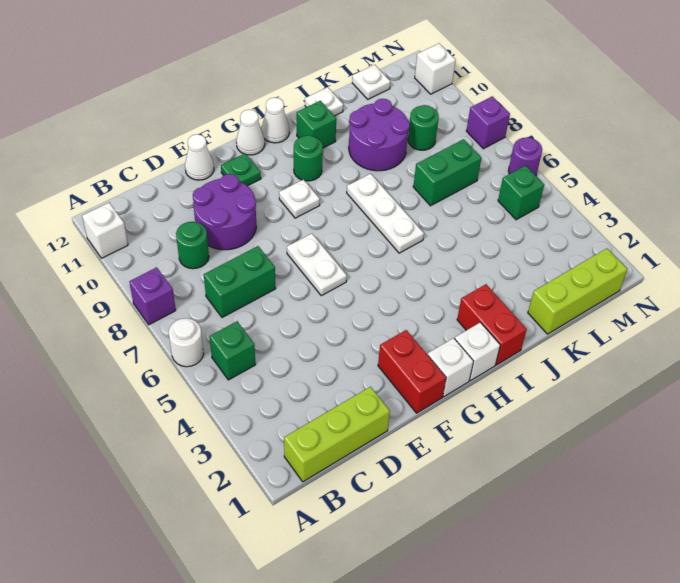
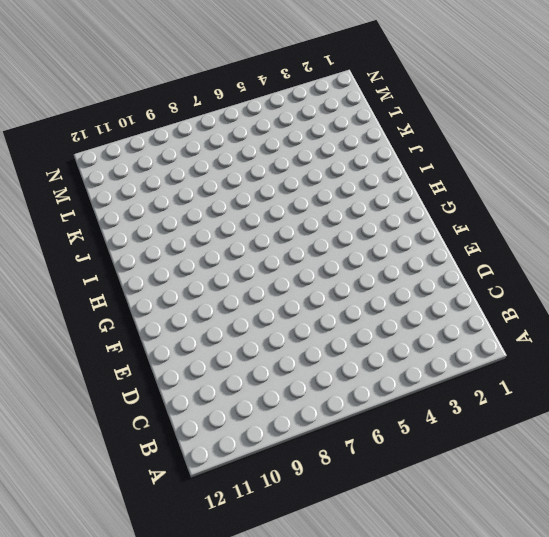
none -> white round brick A6 level 1
none -> purple brick A8 level 1
none -> white brick A11 level 1
none -> lime brick B1:D1 level 1

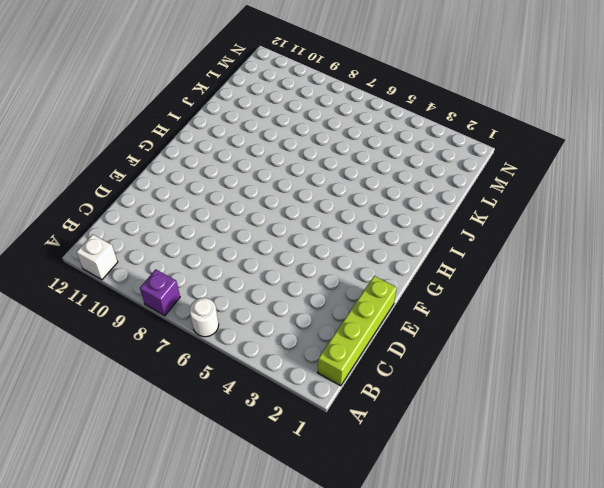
lime brick B1:E1 level 1 -> lime brick B1:D1 level 1
none -> green brick B5 level 1
none -> green brick C7:D7 level 1
none -> green round brick C9 level 1
none -> purple round brick D9:E10 level 1

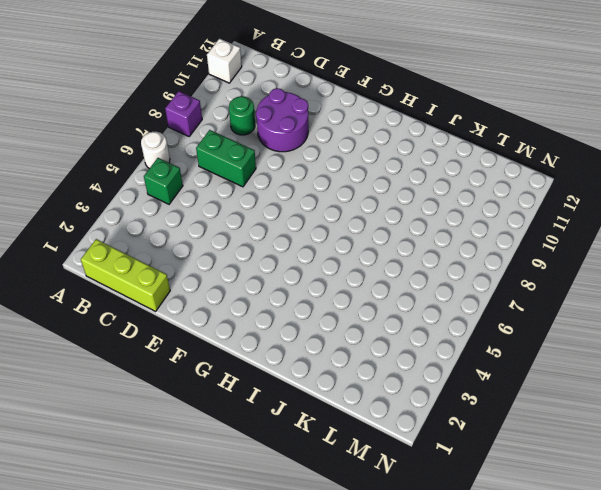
none -> white cone E12 level 1
none -> red brick F1:F2 level 1
none -> white plate F6:F7 level 1
none -> green plate F11 level 1

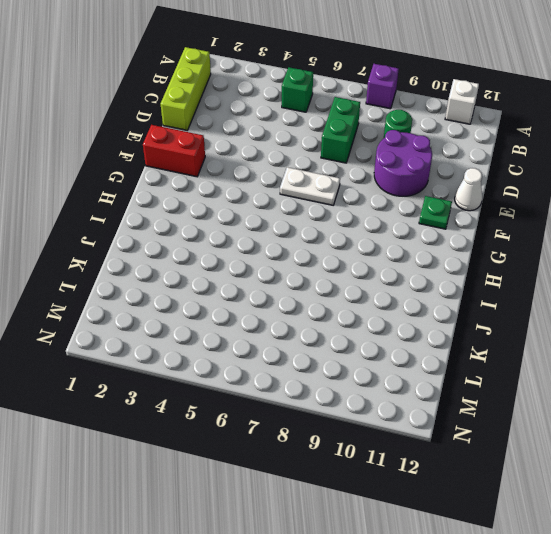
none -> white round brick A6 level 1
none -> white brick G1 level 1
none -> white plate G9 level 1
none -> white cone G12 level 1

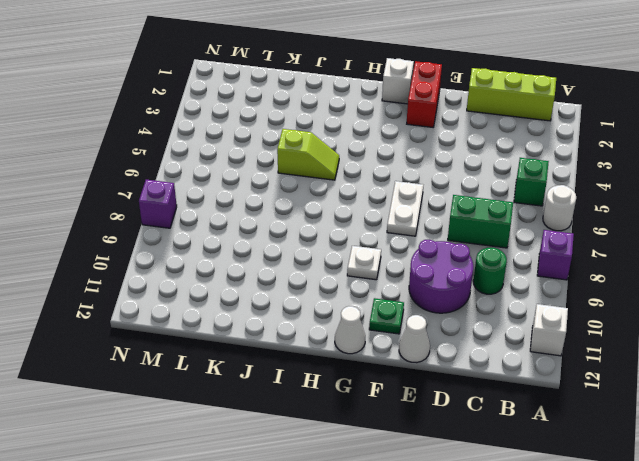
lime slope I5:J5 level 1 top J -> none
none -> white brick H1 level 1
none -> green round brick H10 level 1
none -> white cone H12 level 1
none -> red brick I1:I2 level 1

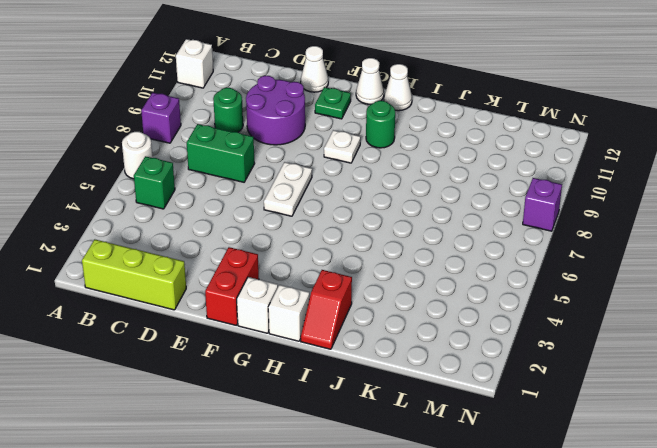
red slope I1:I2 level 1 top 2 -> red brick I1:I2 level 1
none -> white plate I6:I8 level 1
none -> green brick I11 level 1
none -> purple round brick J9:K10 level 1
none -> white plate J12 level 1

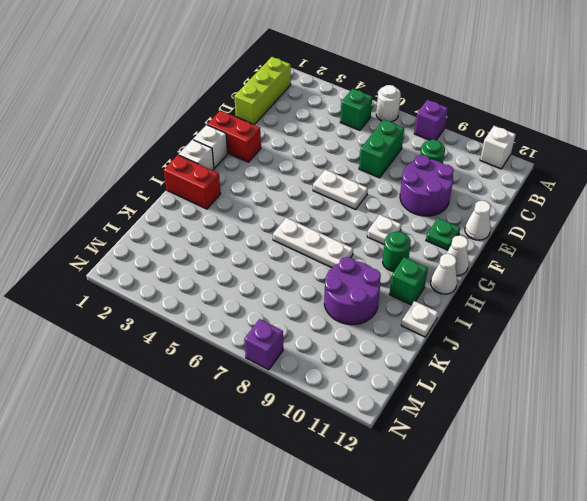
none -> lime brick K1:M1 level 1
none -> green brick K7:L7 level 1
none -> green round brick L9 level 1
none -> white plate L12 level 1

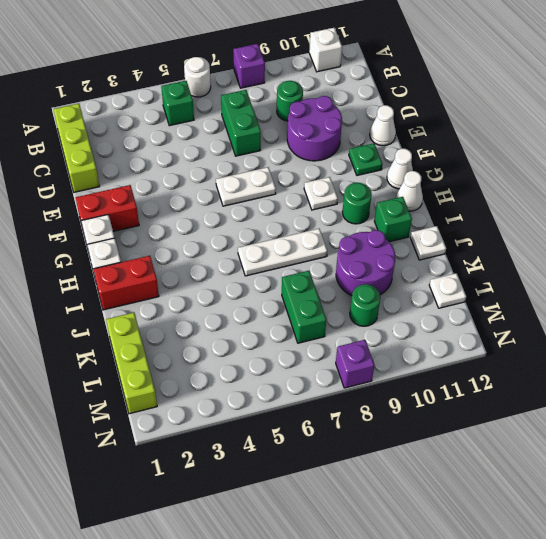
none -> green brick M5 level 1
none -> purple round brick N6 level 1
none -> white brick N11 level 1

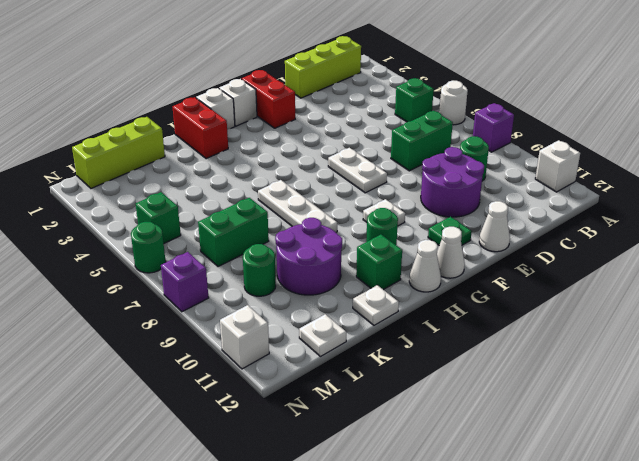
green round brick N6 level 1 -> purple round brick N6 level 1

